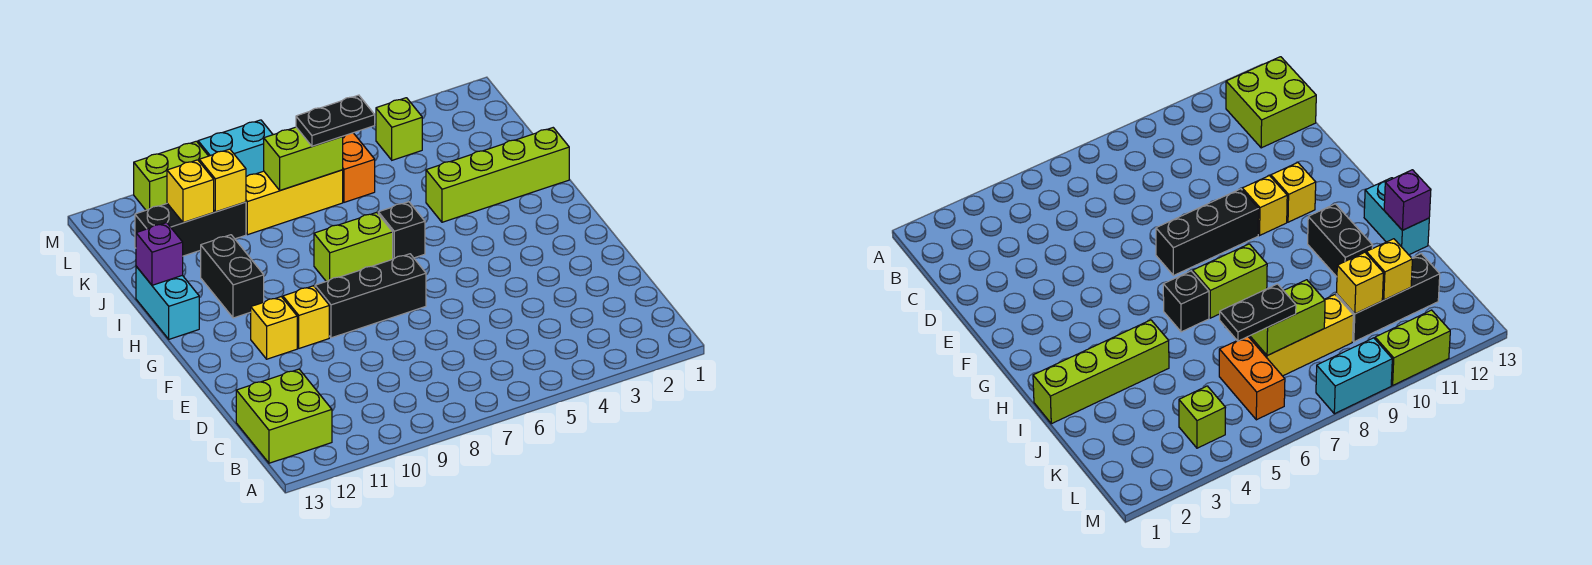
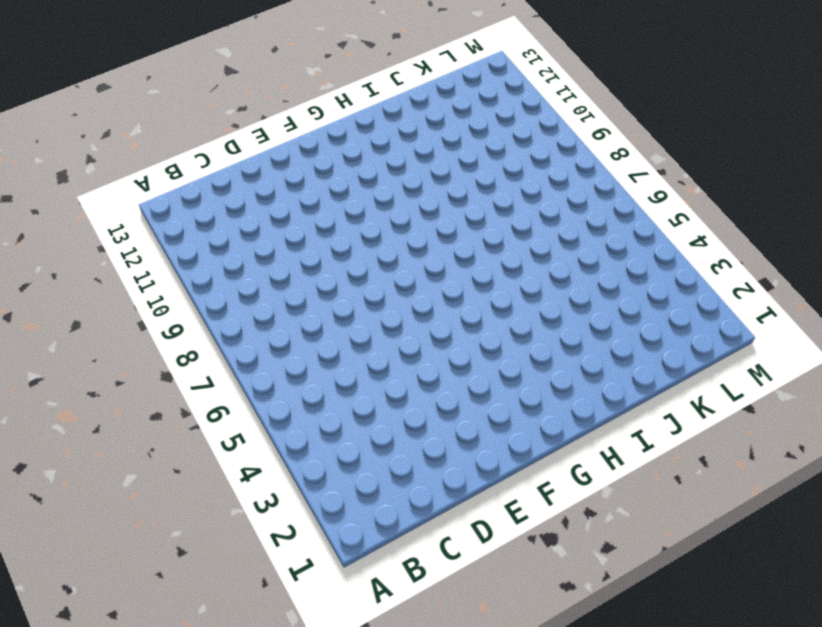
none -> lime brick B12:C13 level 1
none -> black brick F7:F9 level 1
none -> yellow brick F10 level 1

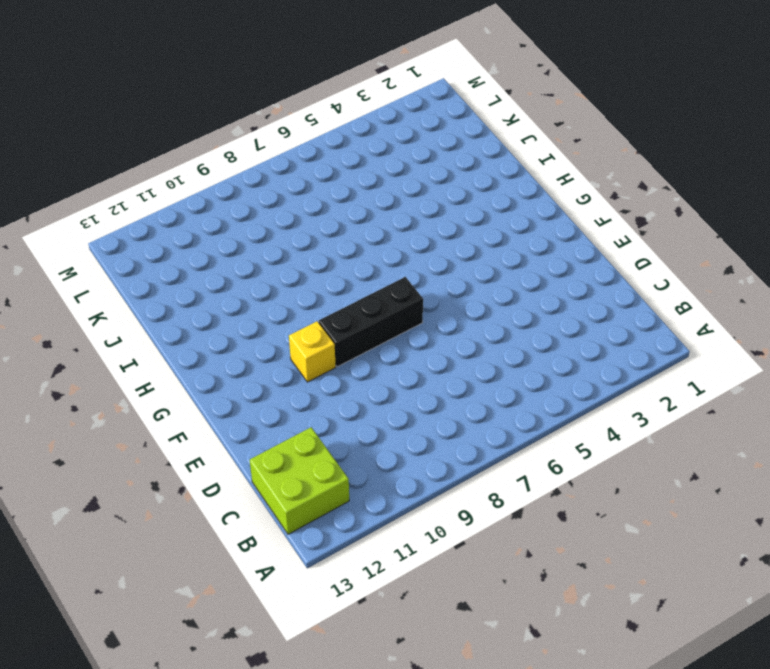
none -> yellow brick F11 level 1
none -> black brick H6 level 1
none -> lime brick H7:H8 level 1

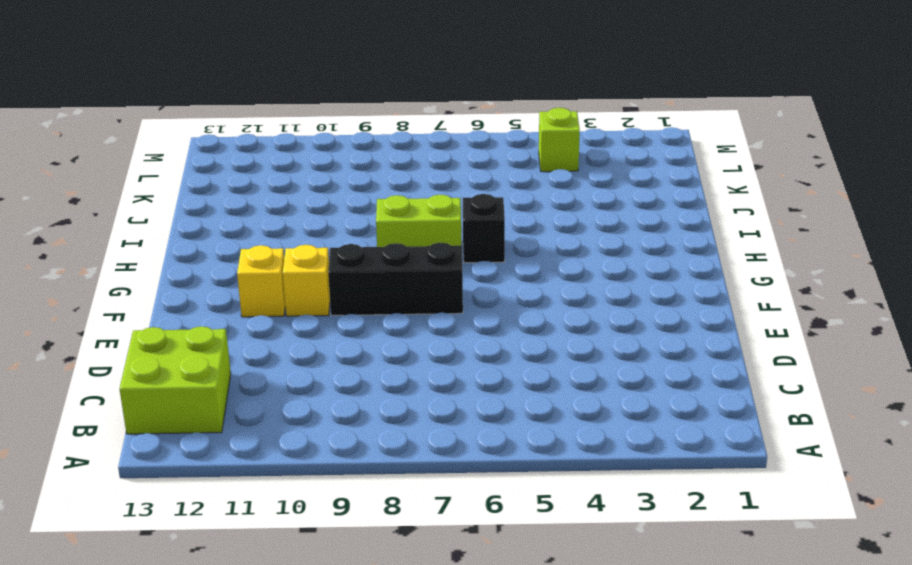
none -> black brick H11:I11 level 1
none -> cyan brick H13:I13 level 1
none -> lime brick I1:I4 level 1

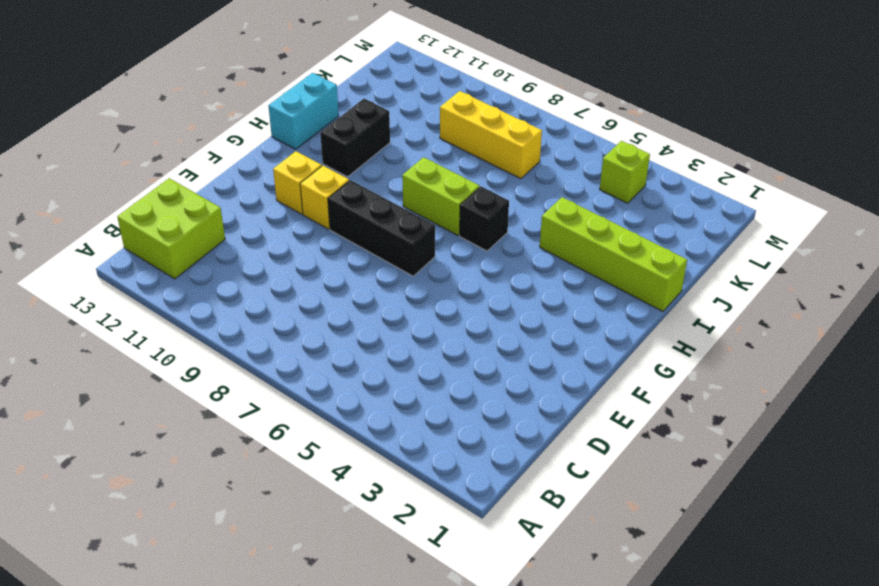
none -> orange brick K6:L6 level 1
none -> black brick K10:K12 level 1
none -> cyan brick M8:M9 level 1

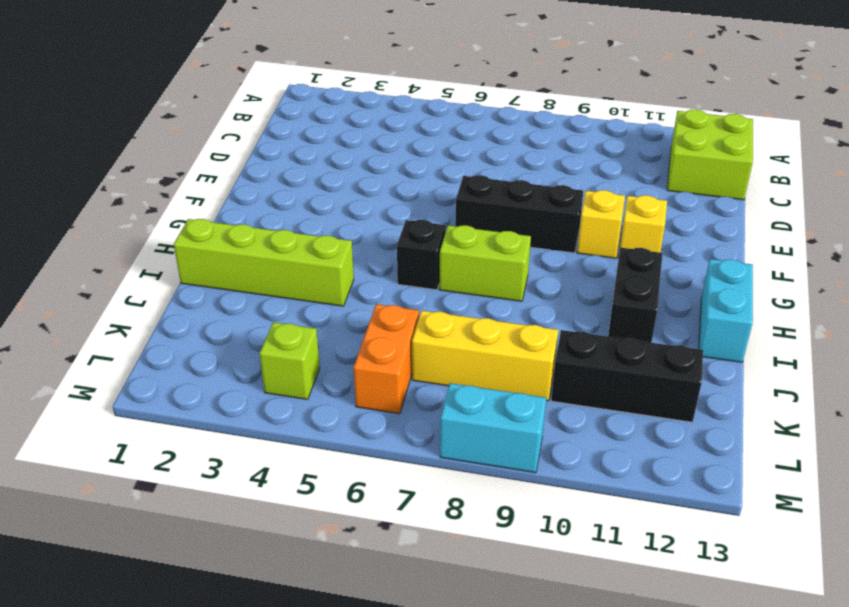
none -> lime brick M10:M11 level 1
none -> purple brick I13 level 2
none -> lime brick K7:K8 level 2

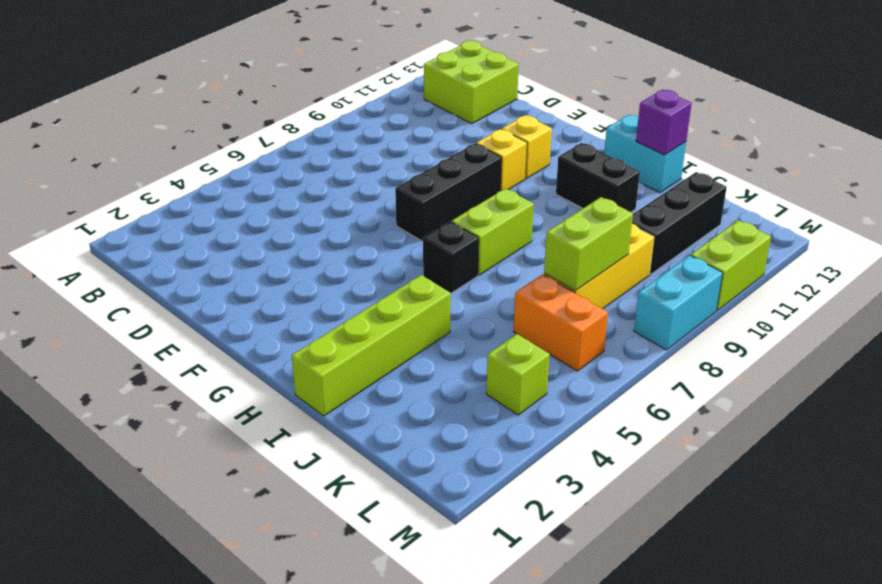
none -> yellow brick K10 level 2
none -> yellow brick K11 level 2
none -> black plate K6:K7 level 3

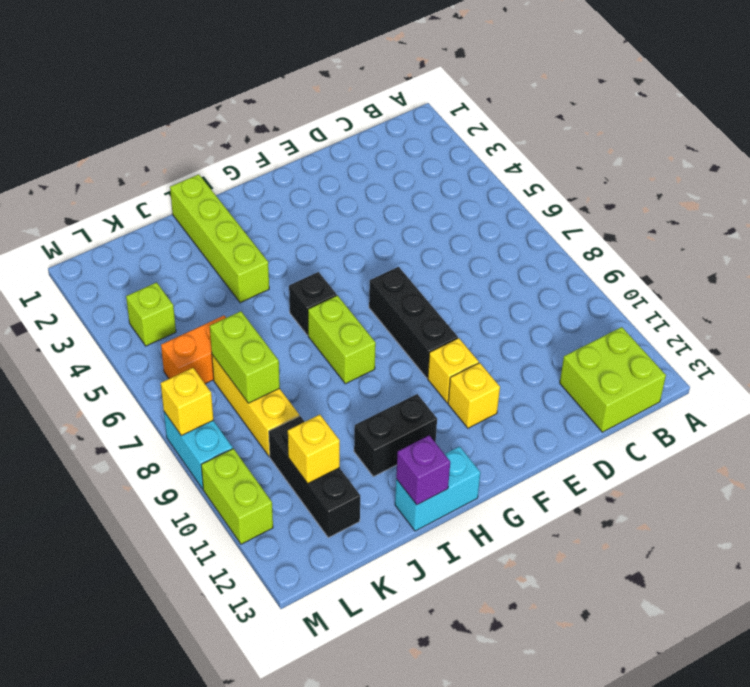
yellow brick M8 level 2 -> yellow brick K10 level 2
none -> black plate K6:K7 level 3

